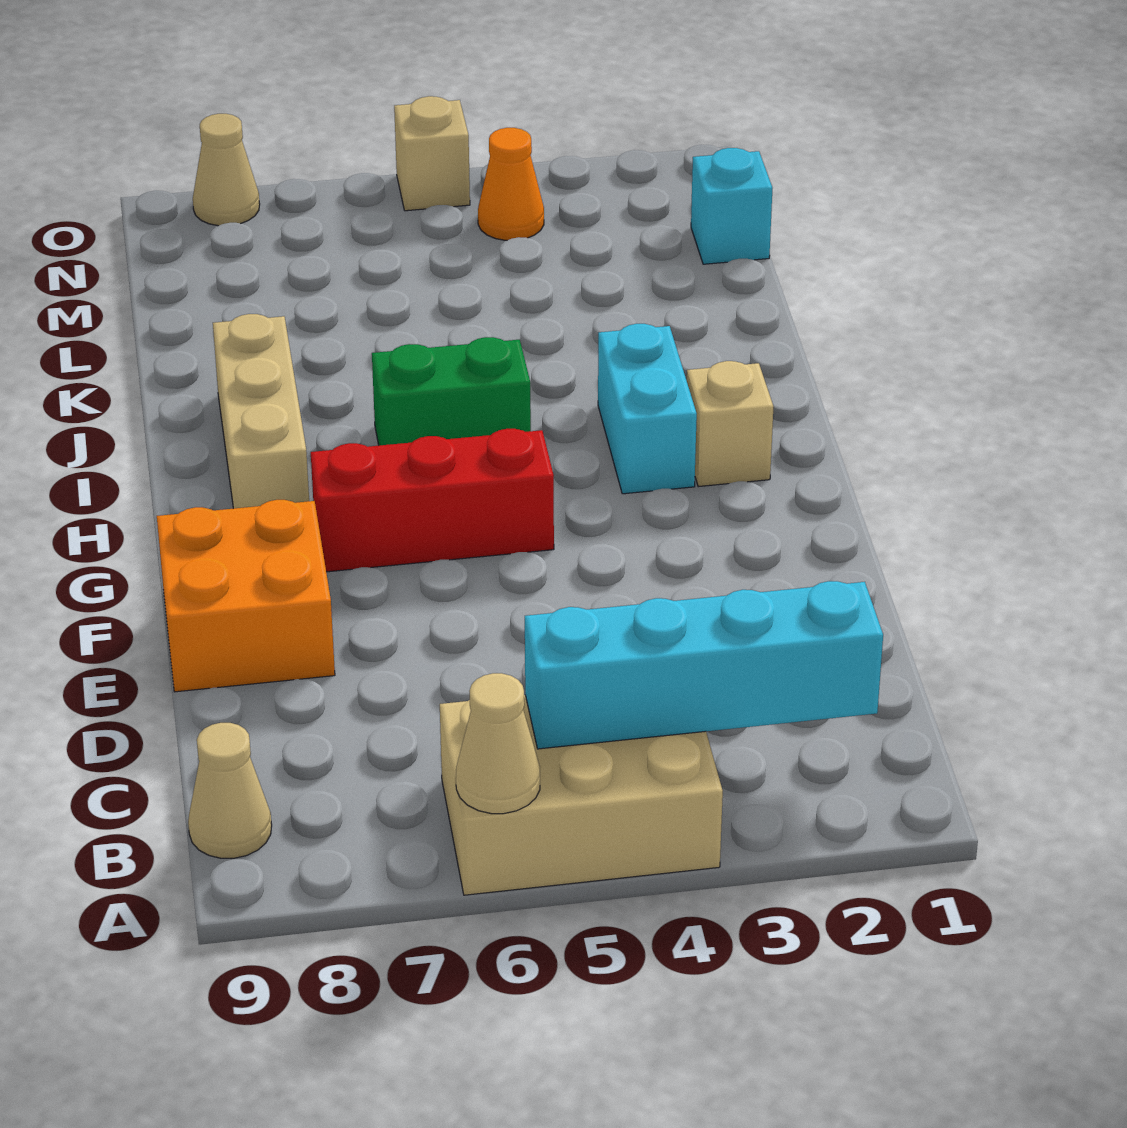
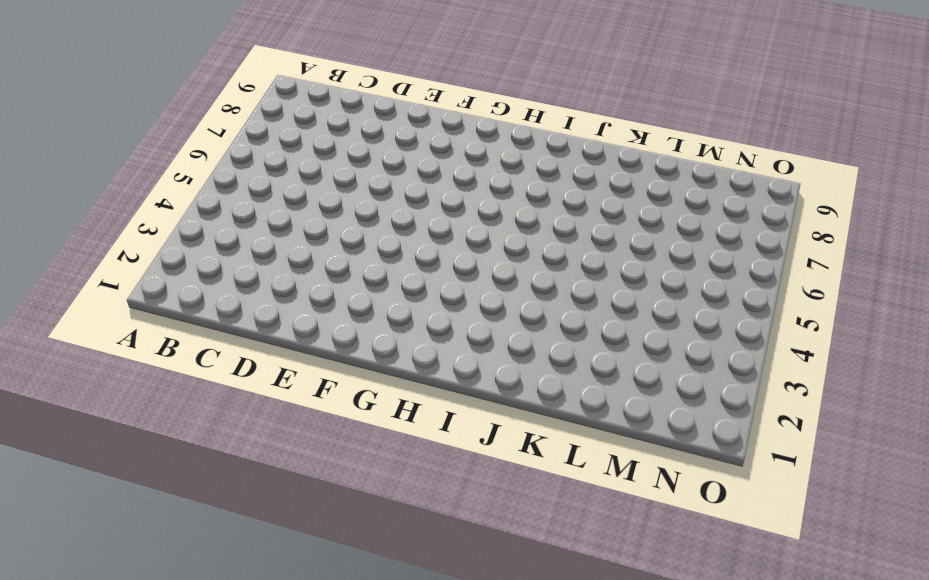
none -> tan brick A4:B6 level 1
none -> tan cone B9 level 1
none -> orange brick E8:F9 level 1

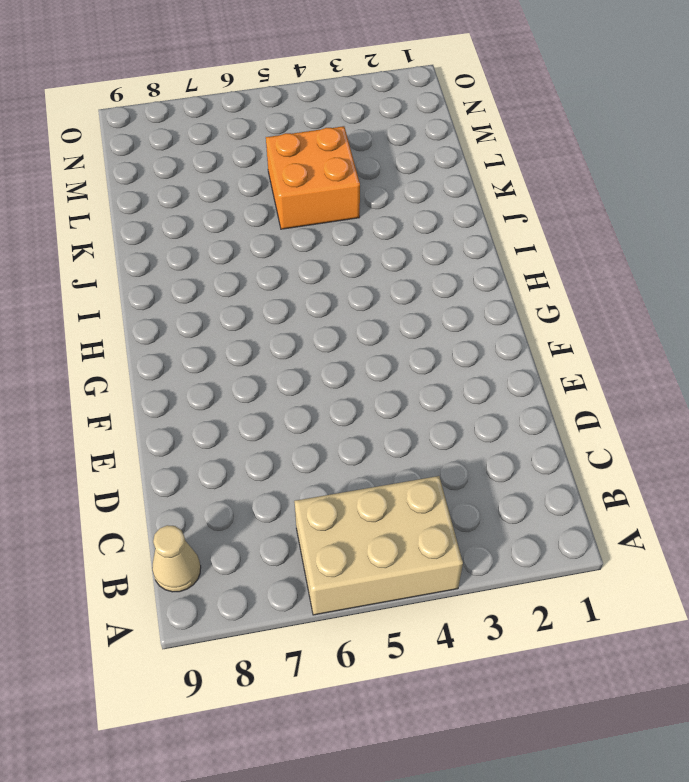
orange brick K4:L5 level 1 -> orange brick E8:F9 level 1
none -> red brick G5:G7 level 1
none -> tan brick H2 level 1
none -> cyan brick H3:I3 level 1

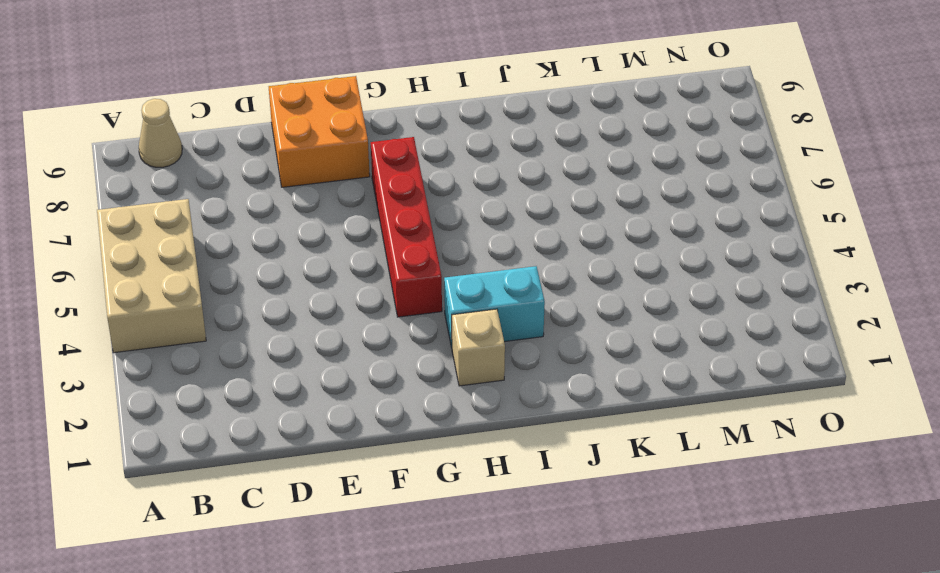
red brick G4:G7 level 1 -> red brick G5:G7 level 1
none -> tan brick H8:J8 level 1
none -> green brick I5:I6 level 1
none -> cyan brick M1 level 1

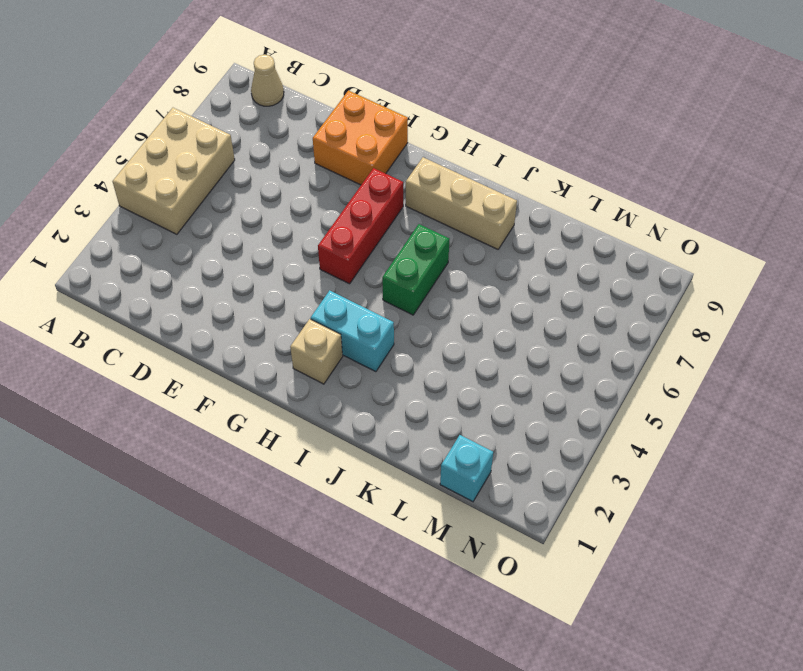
none -> orange cone N4 level 1
none -> tan brick O5 level 1
none -> tan cone O8 level 1

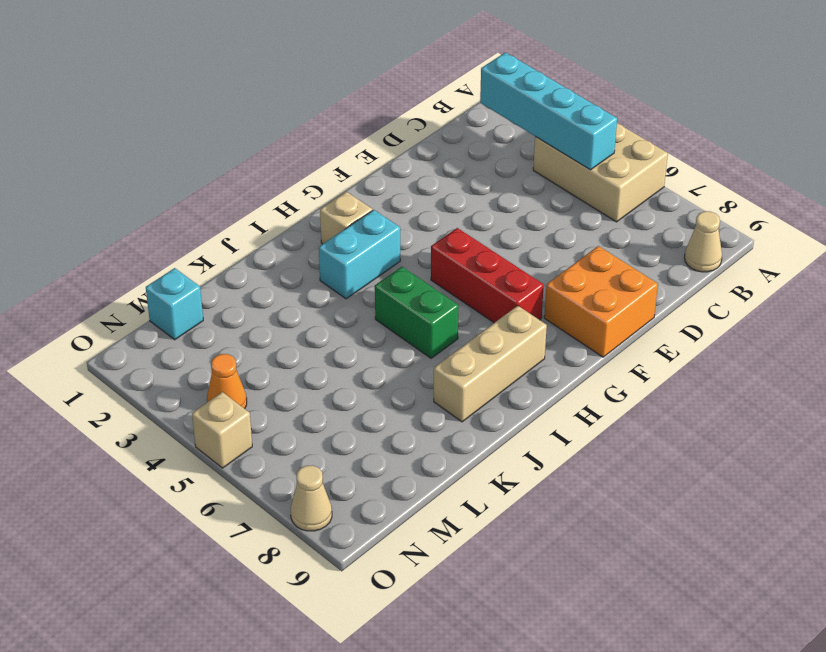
none -> tan cone A6 level 2

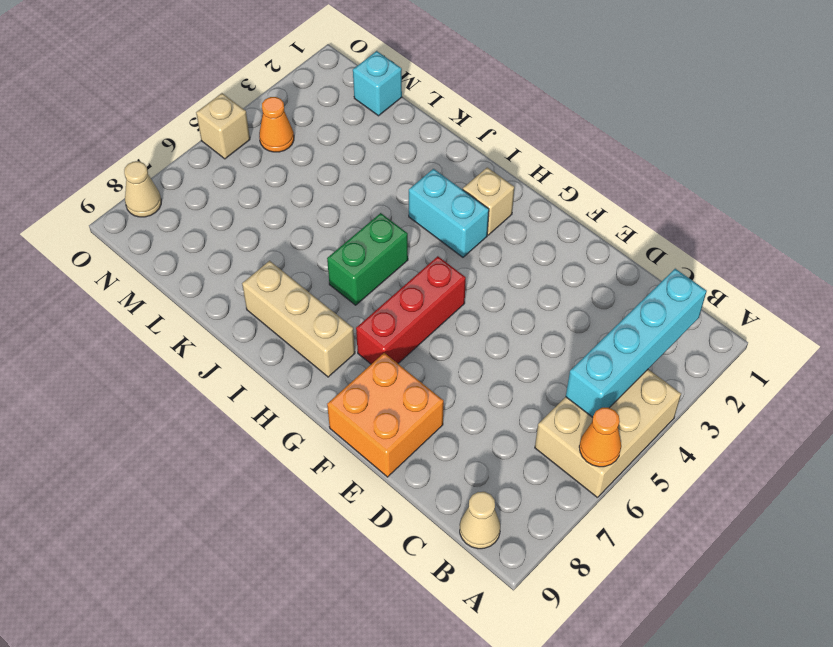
orange cone A6 level 2 -> tan cone A6 level 2

